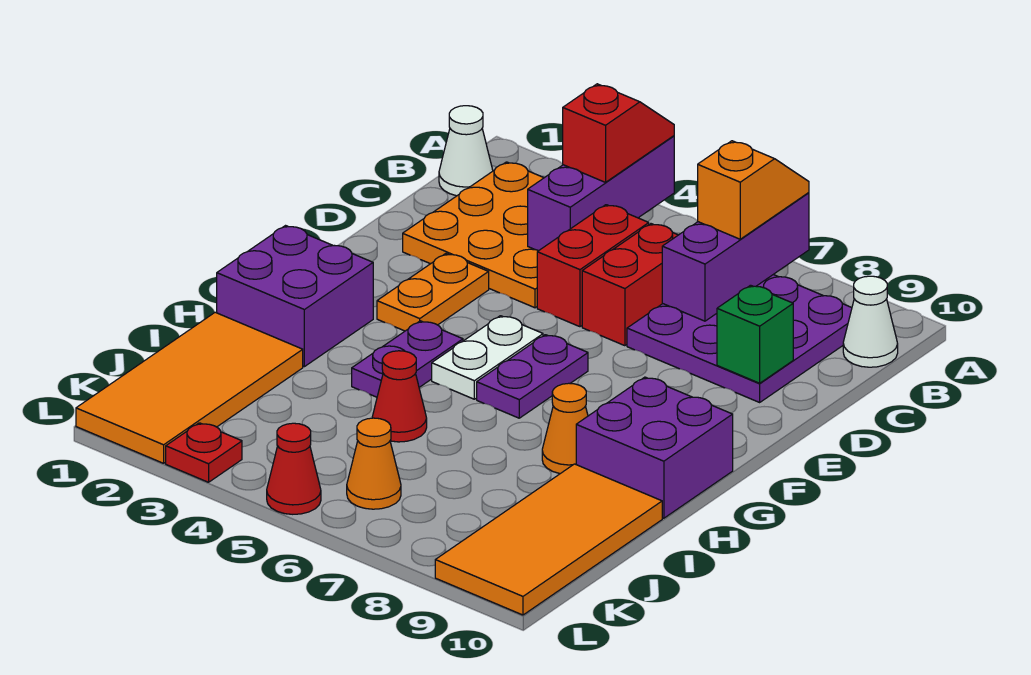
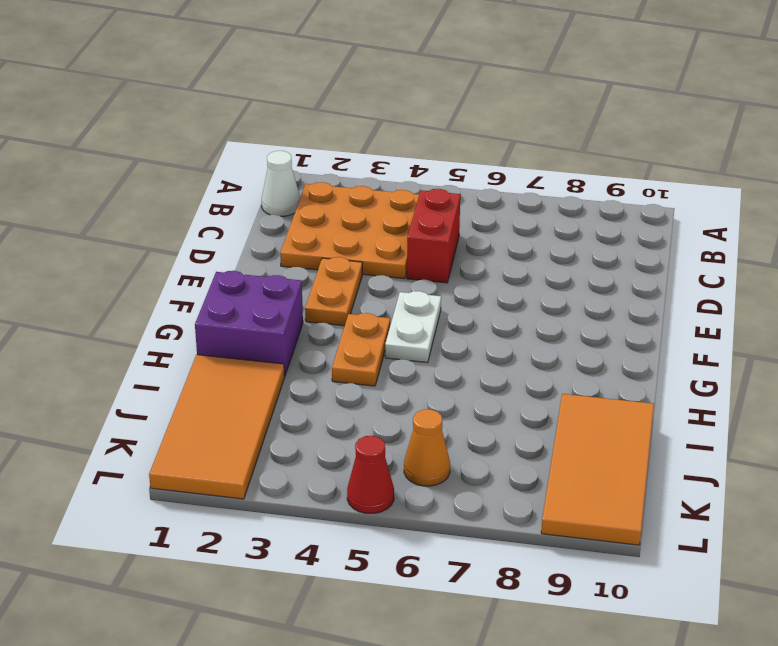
orange plate G4:H4 level 1 -> purple plate G4:H4 level 1
none -> purple plate B7:D9 level 1
none -> white cone B10 level 1
none -> red brick C6:D6 level 1

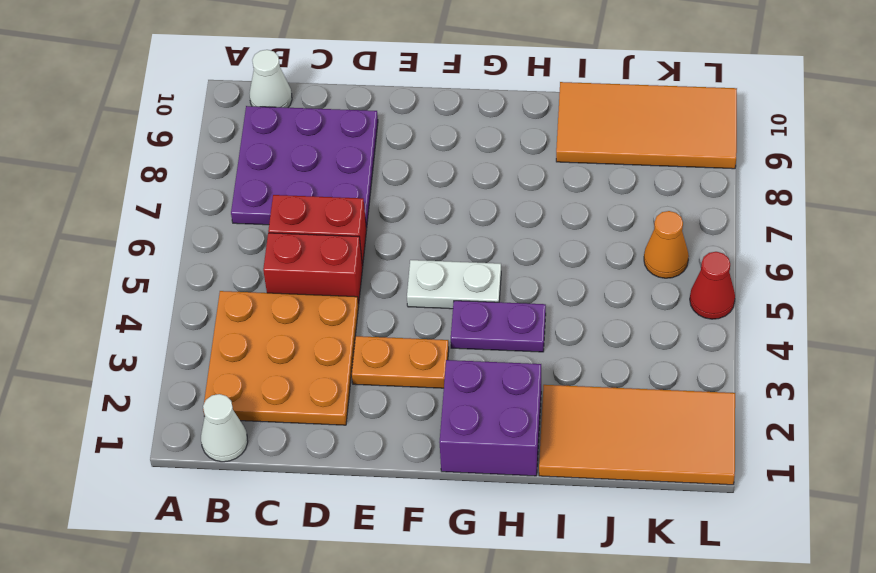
none -> purple plate F6:G6 level 1
none -> purple brick G9:H10 level 1
none -> orange cone H8 level 1

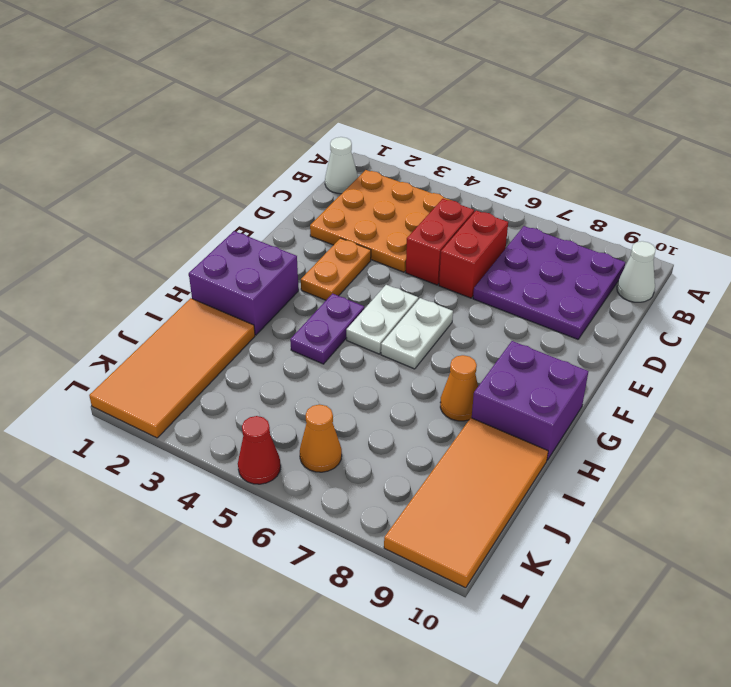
white plate F6:G6 level 1 -> purple plate F6:G6 level 1
none -> red cone I5 level 1
none -> red plate L3 level 1
none -> purple brick A4:C4 level 2

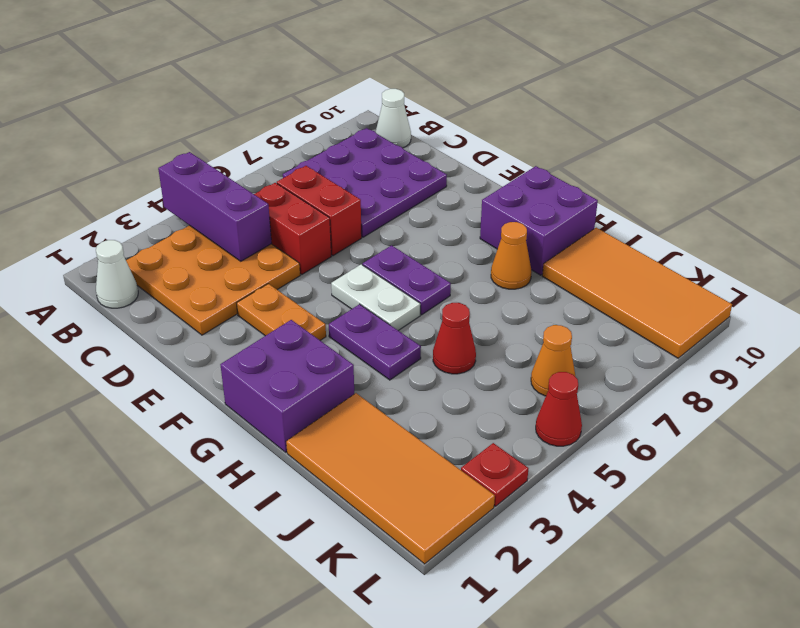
none -> purple brick A7:C7 level 2
none -> green brick D9 level 2
none -> red slope A4:B4 level 3 top B

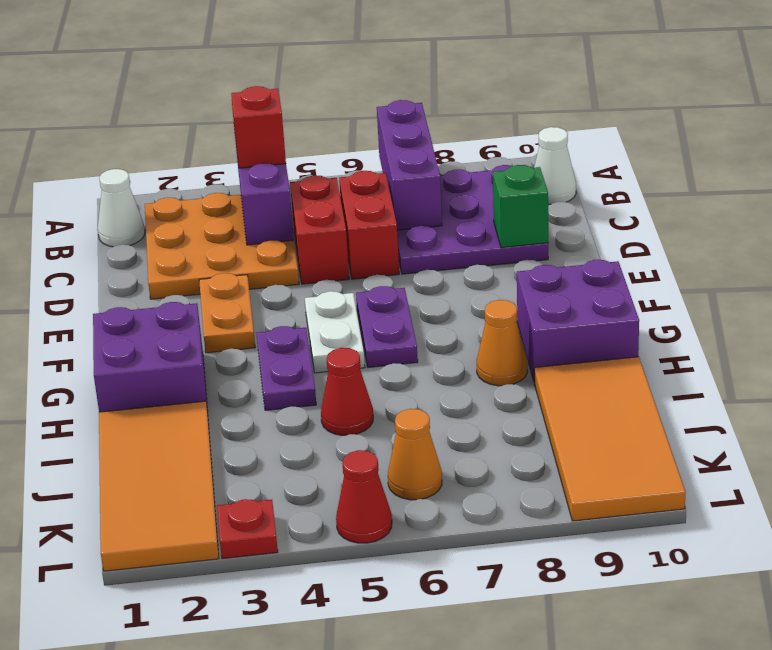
none -> orange slope A7:B7 level 3 top B

